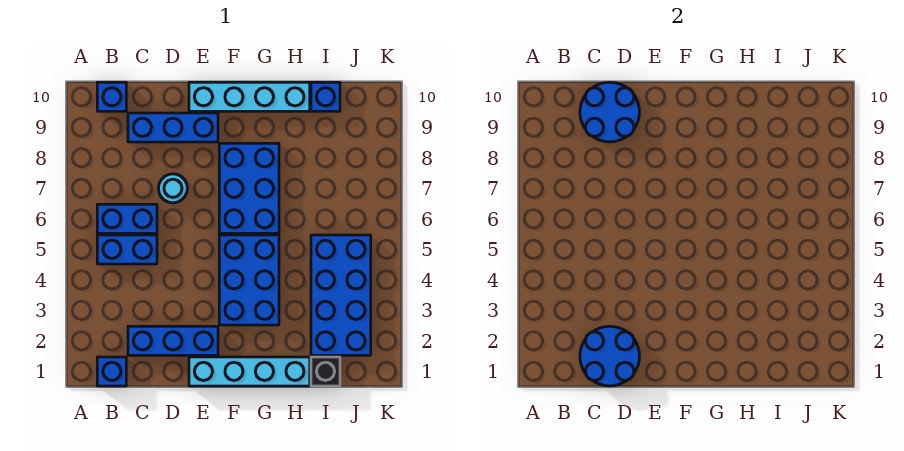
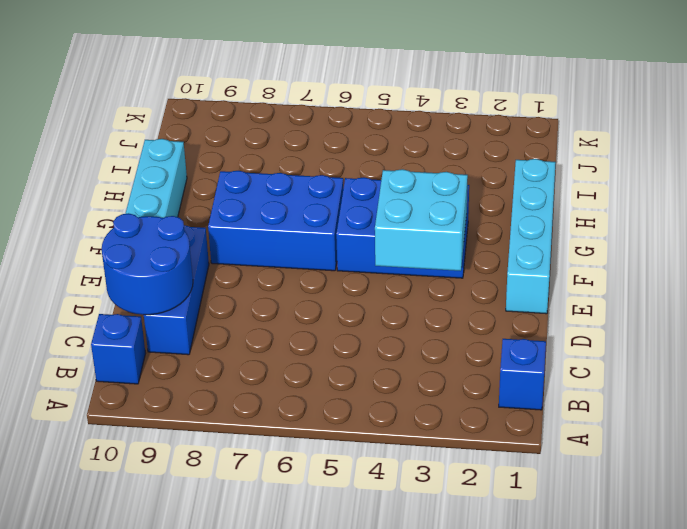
cyan brick E3:F4 level 2 -> none
none -> blue brick B5:C5 level 1
none -> blue brick B6:C6 level 1
none -> blue brick C2:E2 level 1

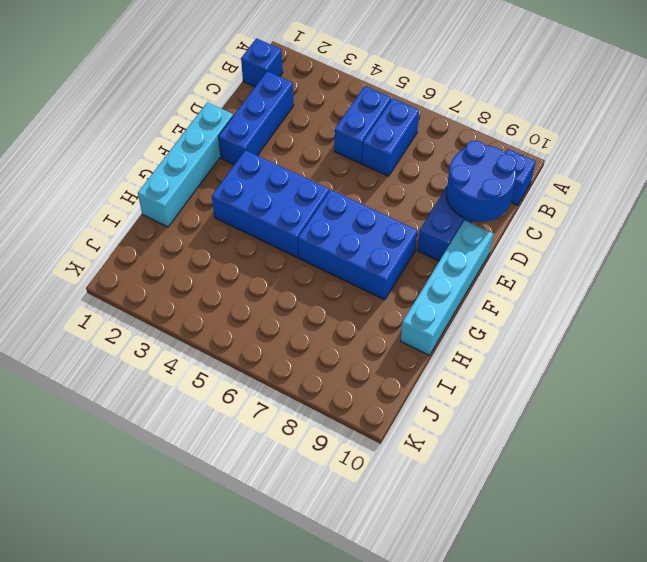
none -> cyan round brick D7 level 1
none -> black brick I1 level 1
none -> blue brick I2:J5 level 1

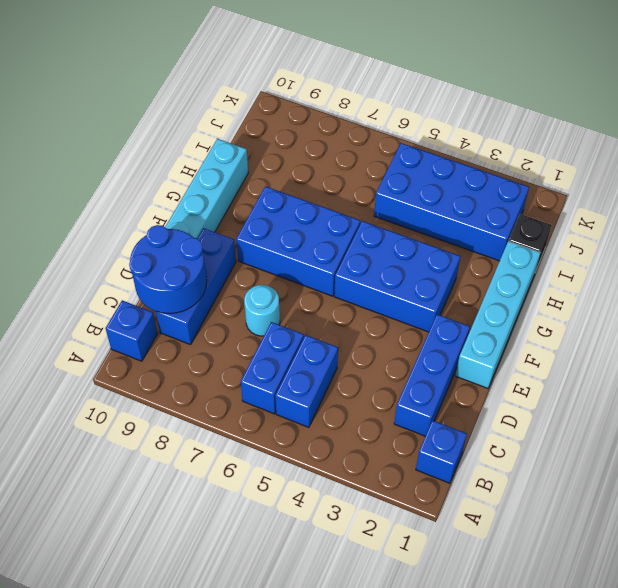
none -> blue brick I10 level 1
none -> blue round brick C1:D2 level 2

